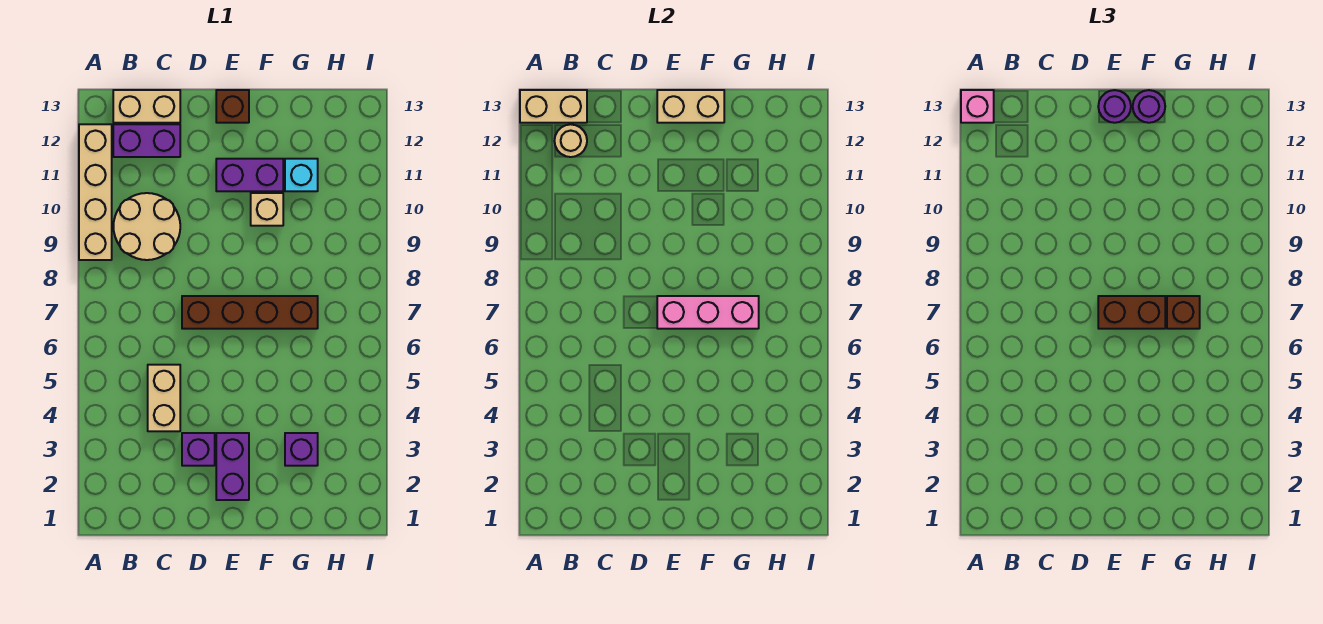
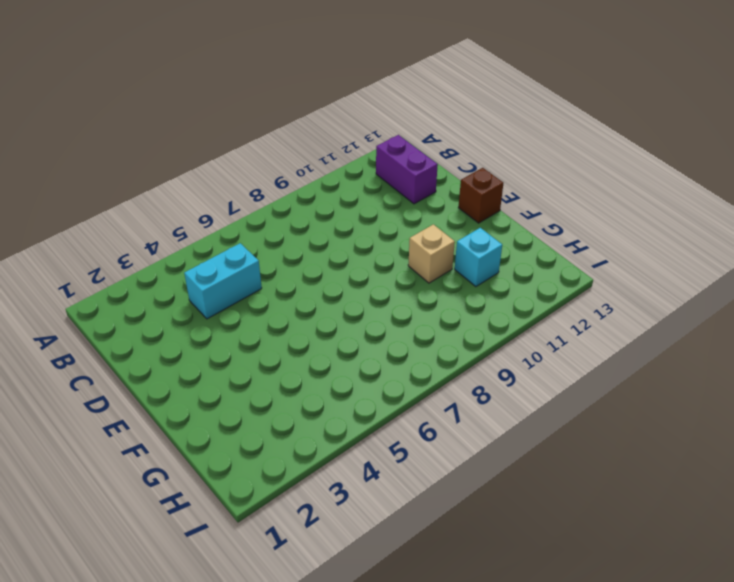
cyan brick C4:C5 level 1 -> tan brick C4:C5 level 1
none -> tan brick A9:A12 level 1
none -> tan round brick B9:C10 level 1
none -> tan brick B13:C13 level 1

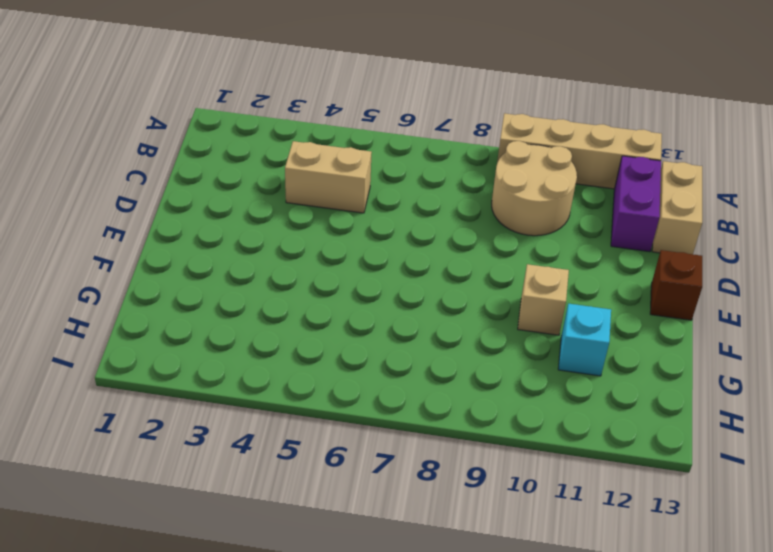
none -> purple brick D3 level 1
none -> brown brick D7:G7 level 1
none -> purple brick E2:E3 level 1

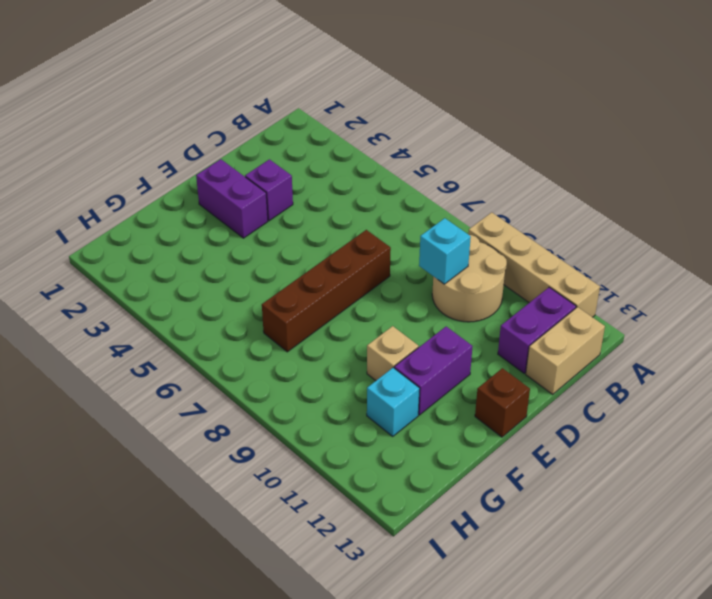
cyan brick C9 level 2 -> none
none -> tan brick C4:C5 level 1
none -> purple brick G3 level 1
none -> tan brick A13:B13 level 2

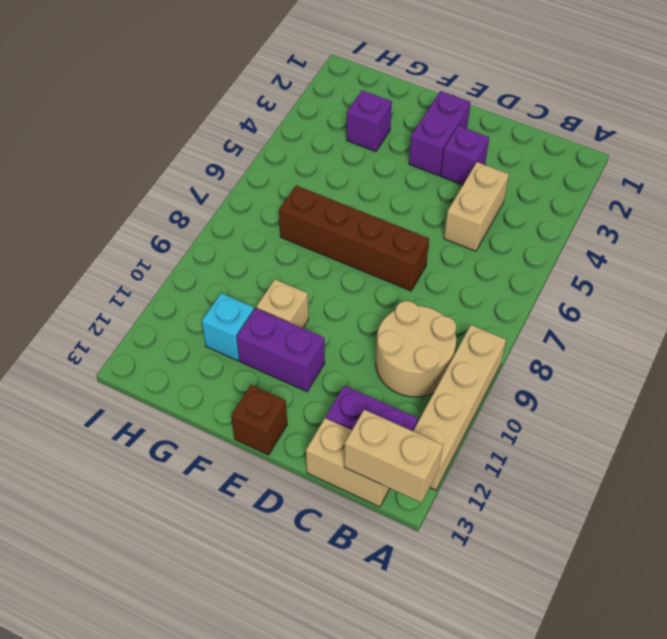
none -> tan round brick B12 level 2
none -> pink brick E7:G7 level 2
none -> tan brick E13:F13 level 2

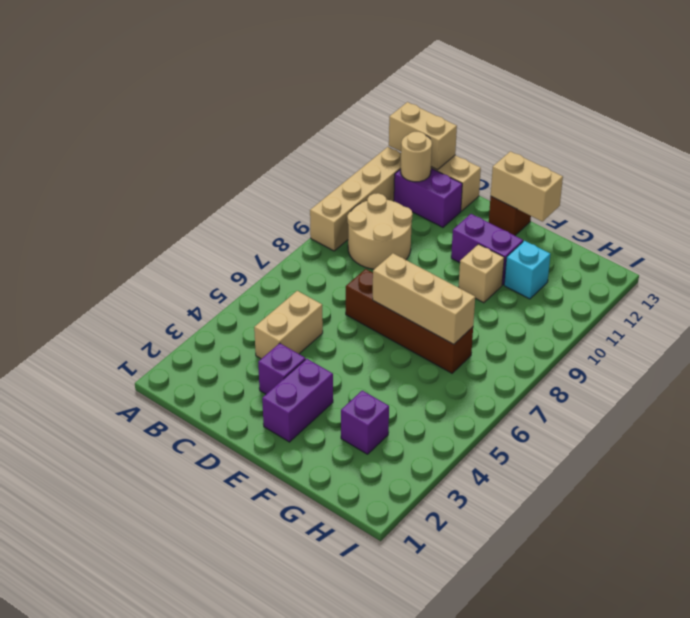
tan brick E7:G7 level 2 -> pink brick E7:G7 level 2
none -> pink brick A13 level 3
none -> brown brick E7:F7 level 3
none -> purple round brick E13 level 3

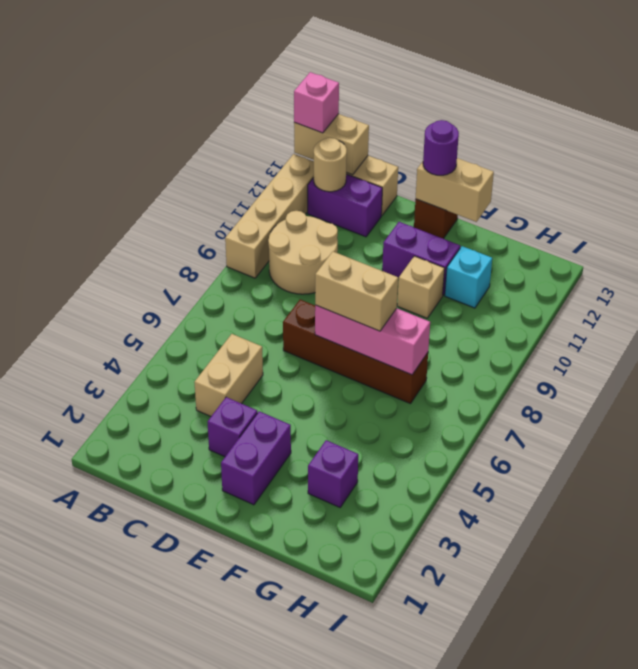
tan brick E7:F7 level 3 -> brown brick E7:F7 level 3
none -> purple round brick F13 level 3
none -> brown brick G7 level 3

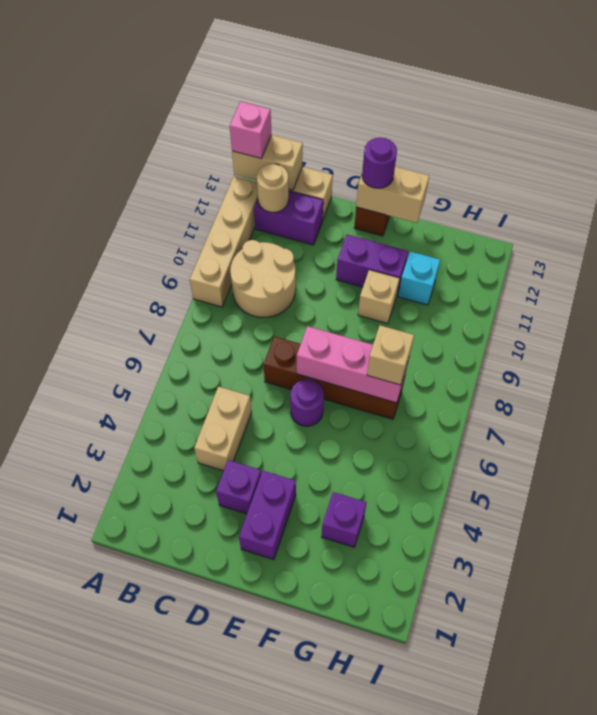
purple round brick E6 level 1 -> purple round brick F13 level 3
tan brick G7 level 3 -> brown brick G7 level 3
none -> brown brick E7:F7 level 3

